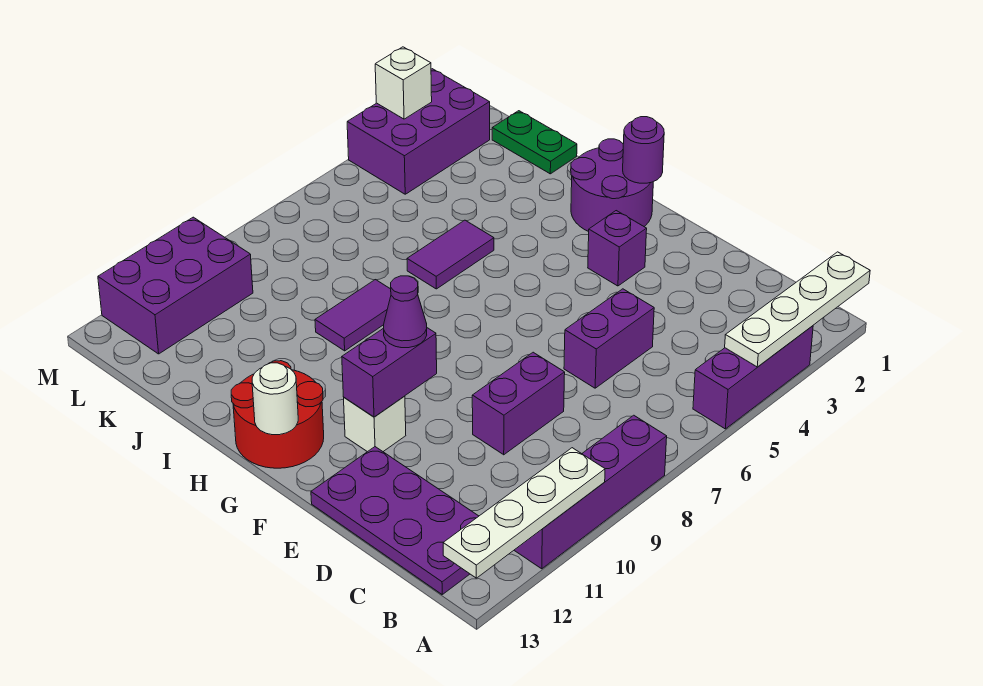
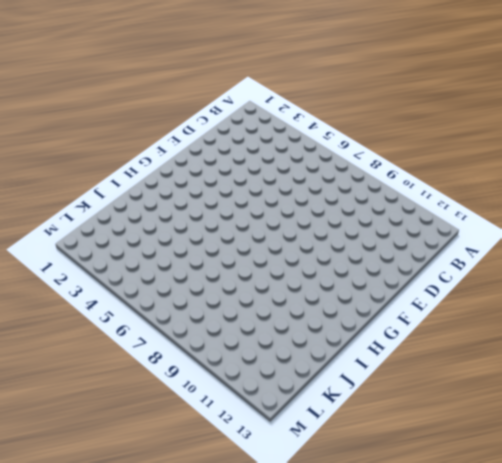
none -> purple brick A3:A5 level 1
none -> purple brick A8:A11 level 1
none -> purple plate B12:E13 level 1

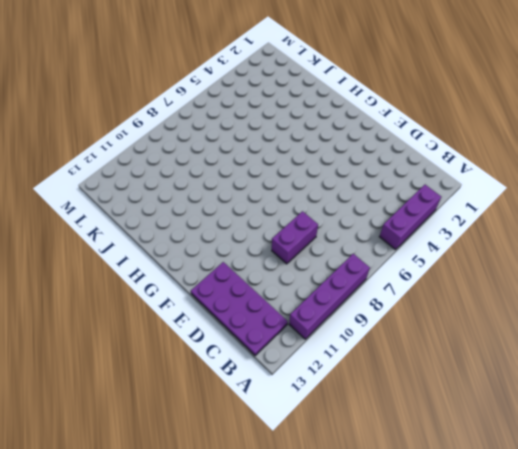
none -> purple brick D5:D6 level 1
none -> purple brick F3 level 1
none -> white brick F11 level 1

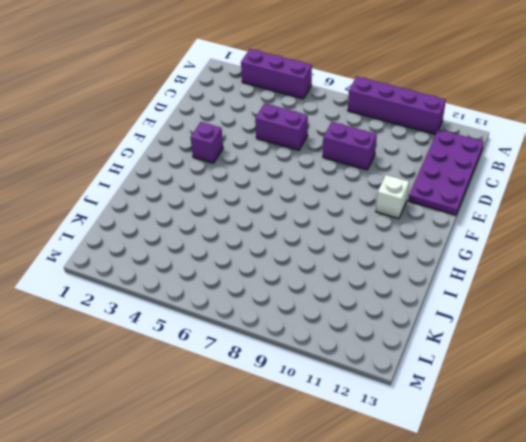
none -> purple round brick G1:H2 level 1
none -> red round brick G12:H13 level 1
none -> purple tile I5:I6 level 1

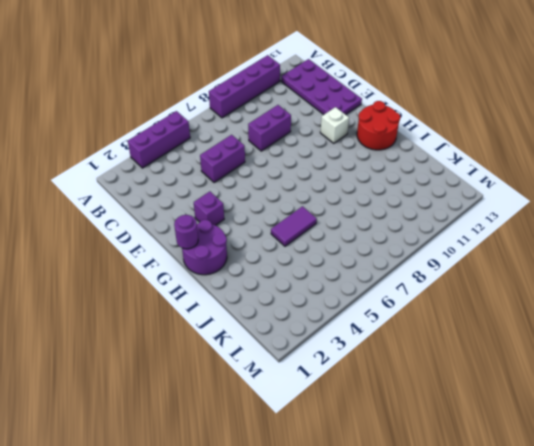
none -> purple tile I8:I9 level 1
none -> green plate J1:K1 level 1
none -> purple brick L2:M4 level 1

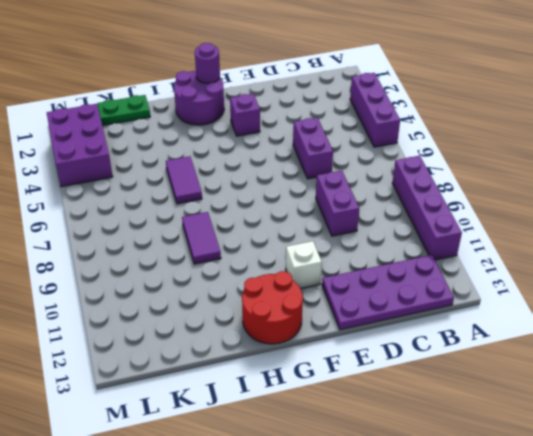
none -> purple brick L10:M12 level 1
none -> white plate A1:A4 level 2
none -> white plate A10:A13 level 2

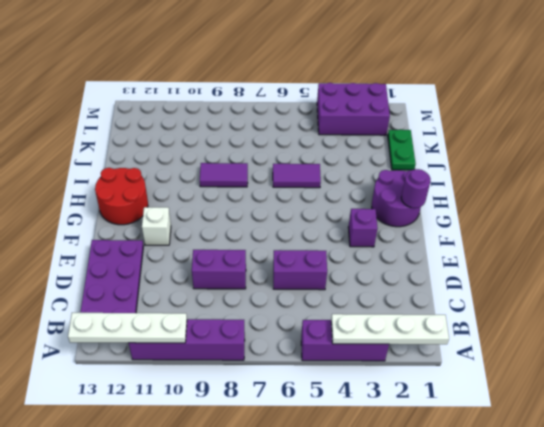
none -> purple brick L10:M12 level 1
none -> purple brick F10:F11 level 2
none -> white round brick G13 level 2

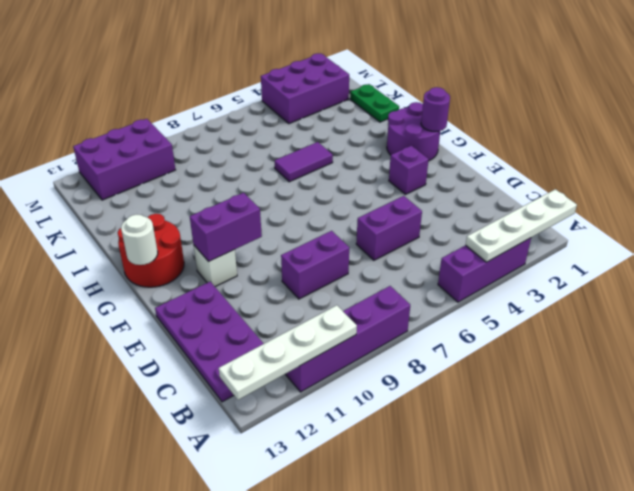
none -> purple tile I8:I9 level 1
none -> white brick M3 level 2
none -> purple cone F10 level 3

